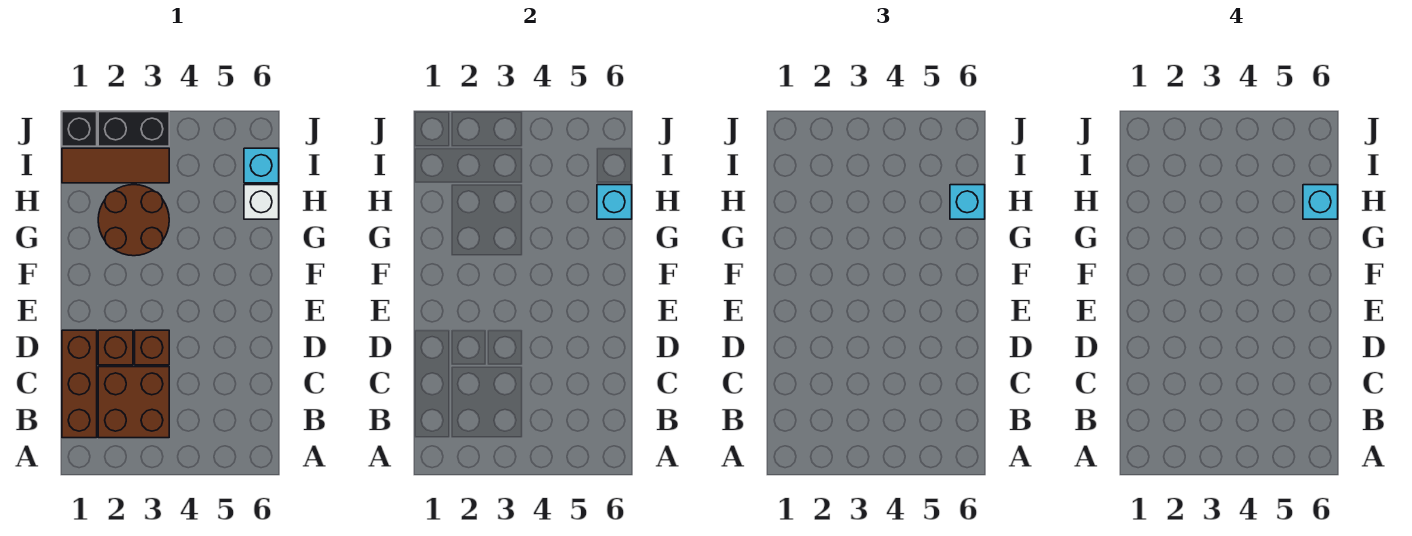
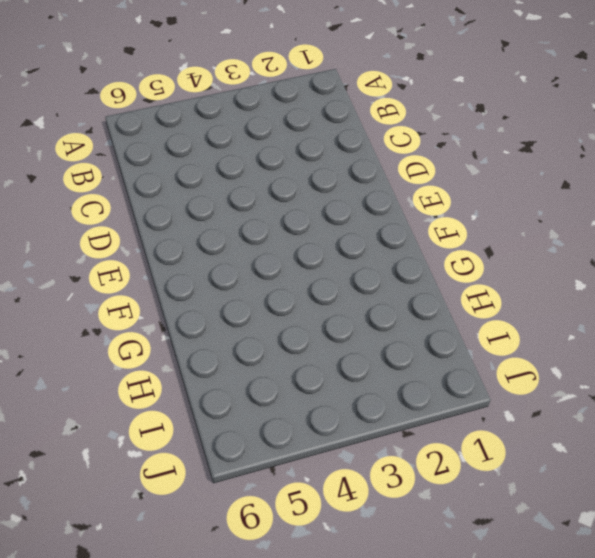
none -> brown brick B1:D1 level 1
none -> brown brick B2:C3 level 1
none -> brown brick D2 level 1

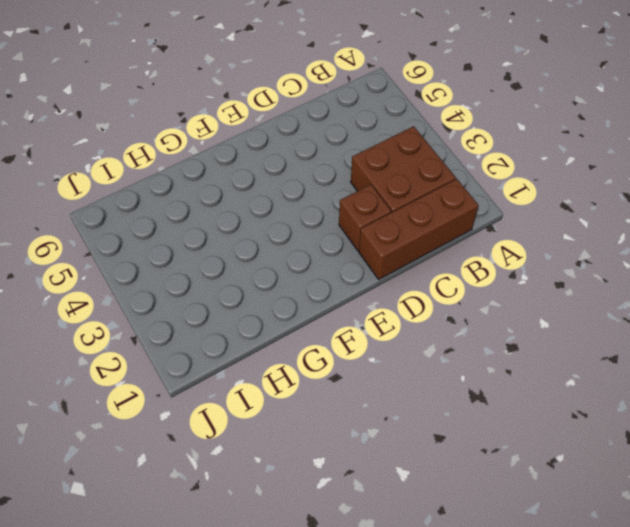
none -> brown brick D3 level 1
none -> brown round brick G2:H3 level 1
none -> white brick H6 level 1

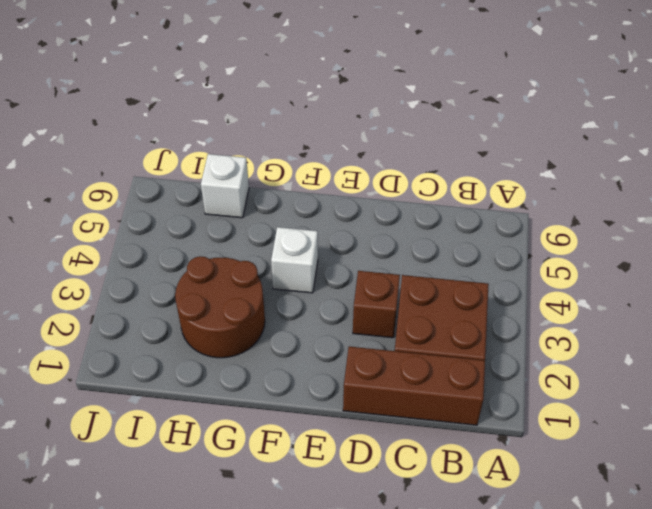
white brick F4 level 1 -> none
none -> brown brick D2 level 1
none -> brown tile I1:I3 level 1
none -> cyan brick I6 level 1

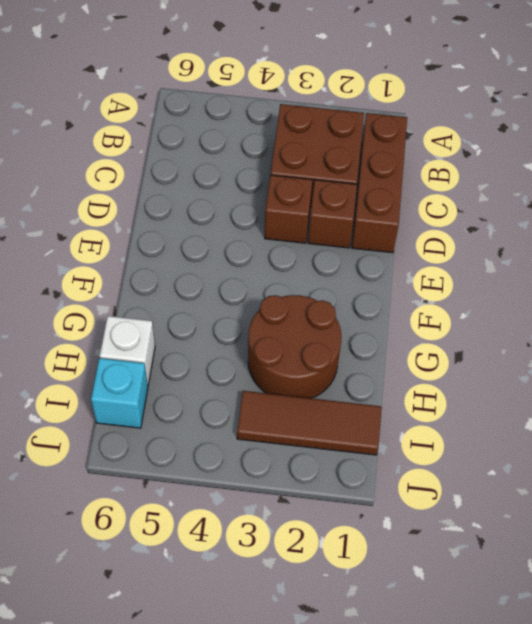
none -> black brick J1 level 1
none -> black brick J2:J3 level 1
none -> cyan brick H6 level 2

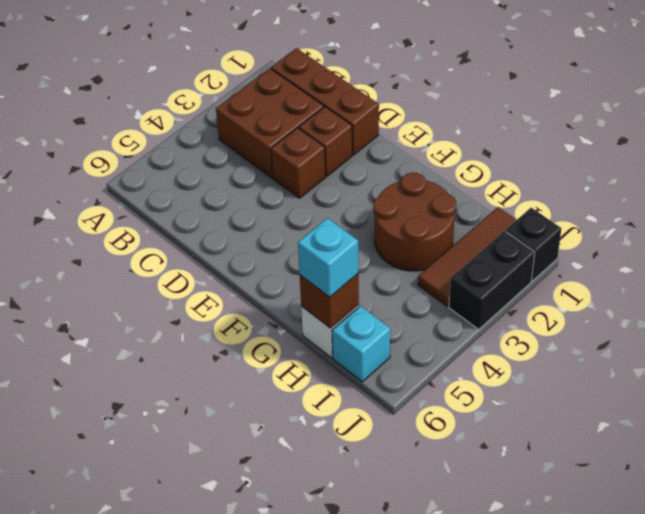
brown brick H6 level 2 -> cyan brick H6 level 2
none -> cyan brick H6 level 4

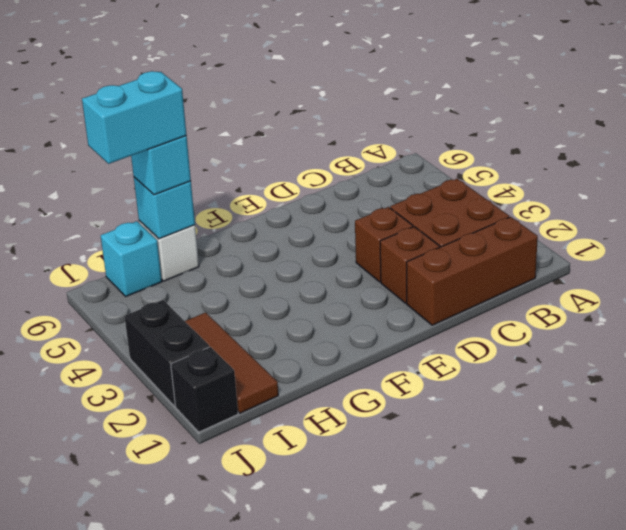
cyan brick H6:I6 level 4 -> cyan brick H6 level 4
none -> brown round brick G2:H3 level 1

